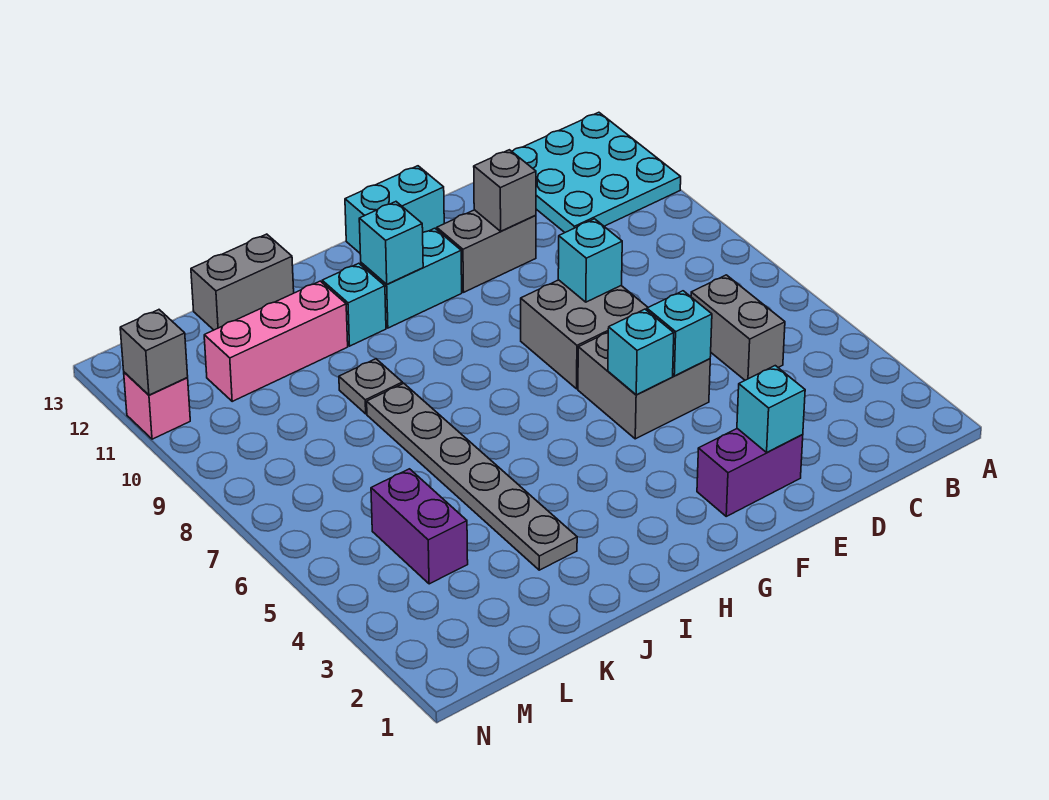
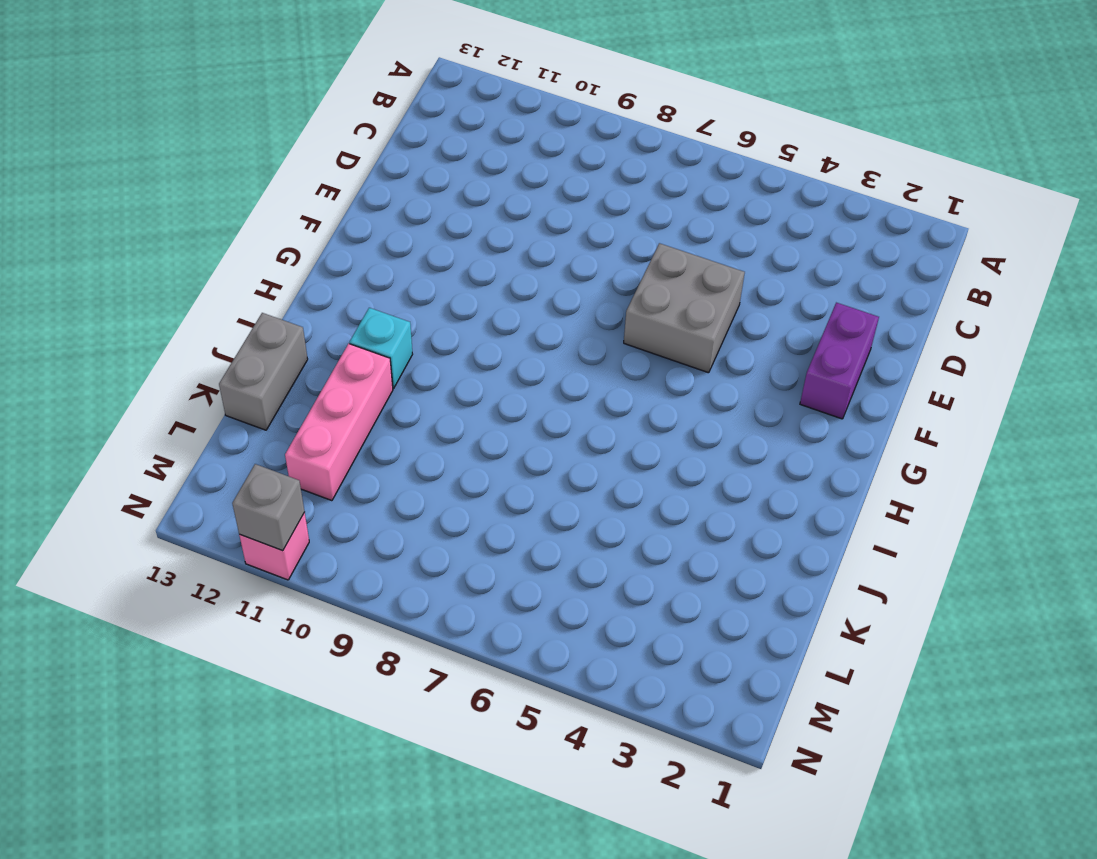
none -> cyan plate A11:C13 level 1
none -> grey brick C5:C6 level 1
none -> grey brick E7:F8 level 1

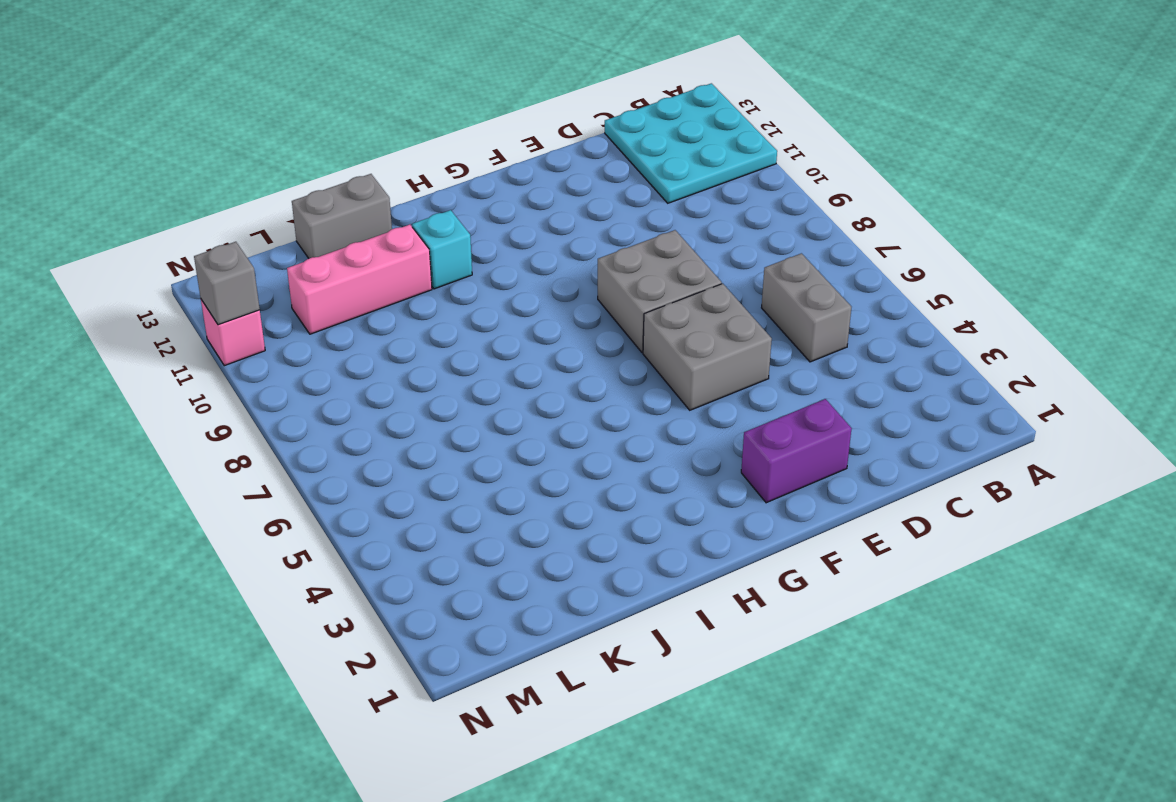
none -> grey brick E11:F11 level 1
none -> cyan brick F13:G13 level 1
none -> cyan brick G11:H11 level 1

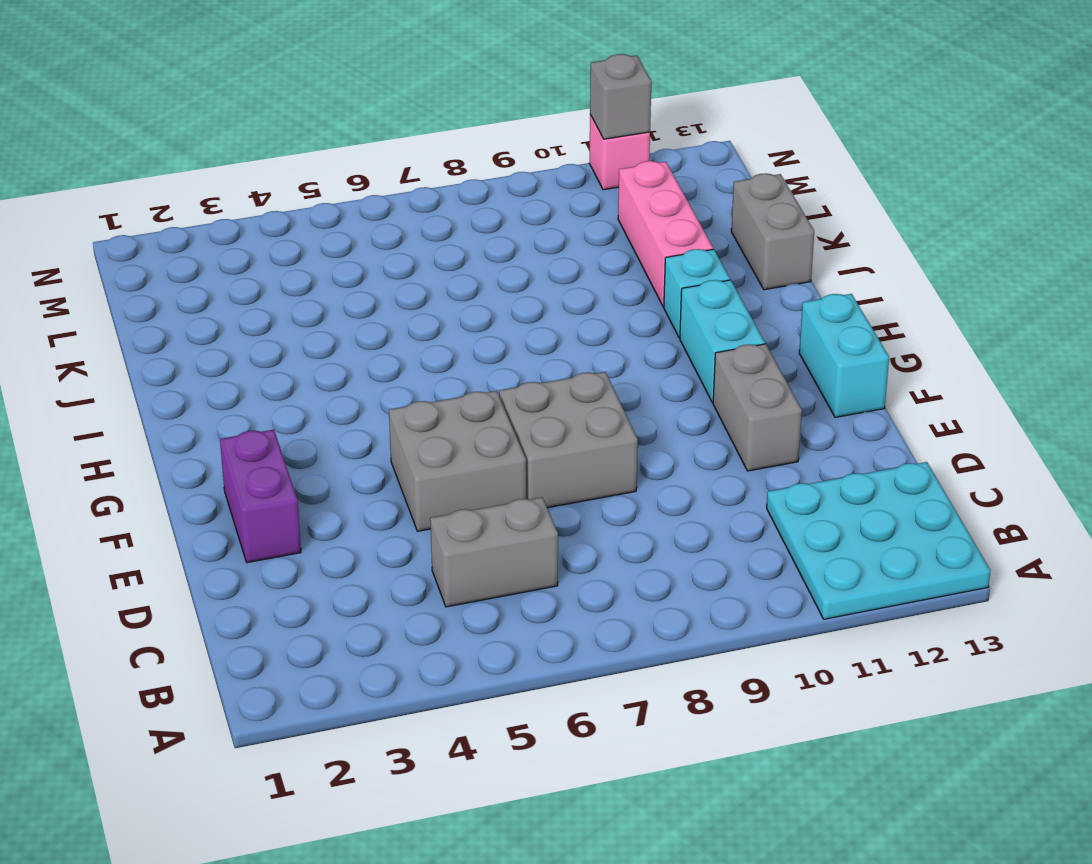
none -> grey plate J3:J8 level 1
none -> grey plate J9 level 1
none -> purple brick L4:L5 level 1

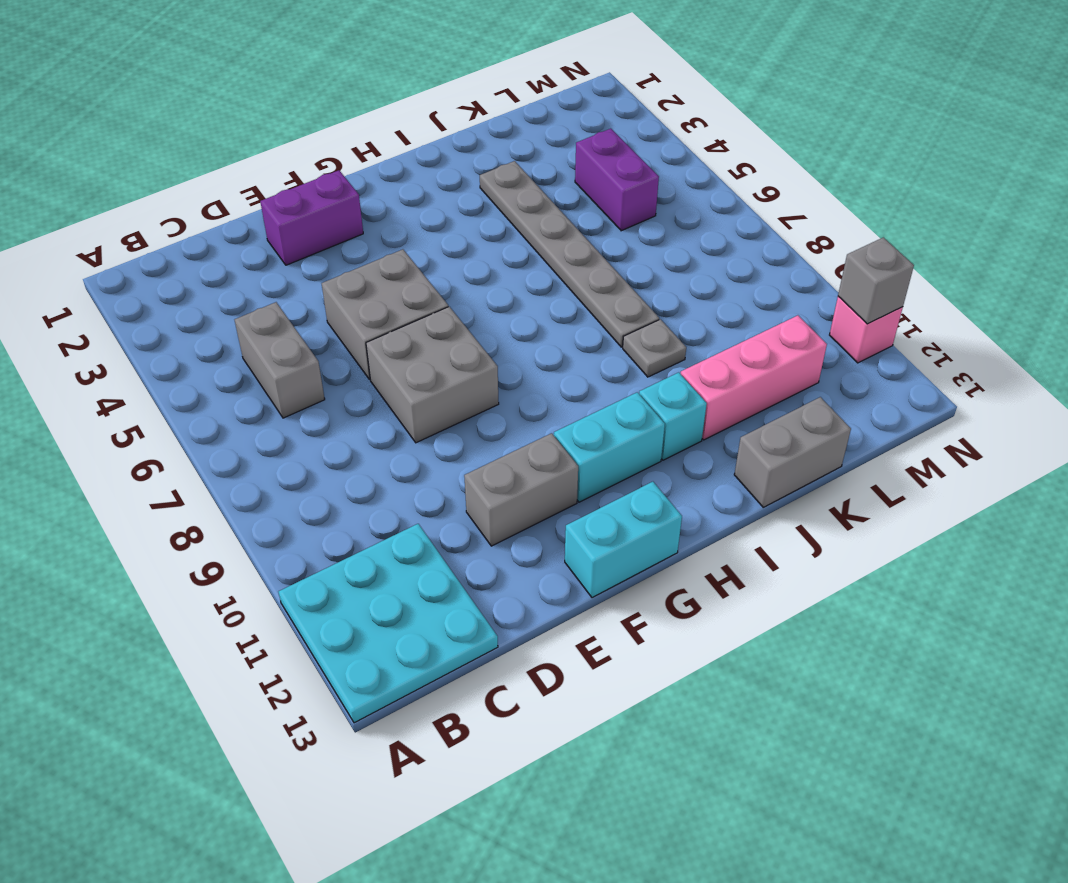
none -> cyan brick E2 level 2
none -> cyan brick E5 level 2
none -> cyan brick E8 level 2

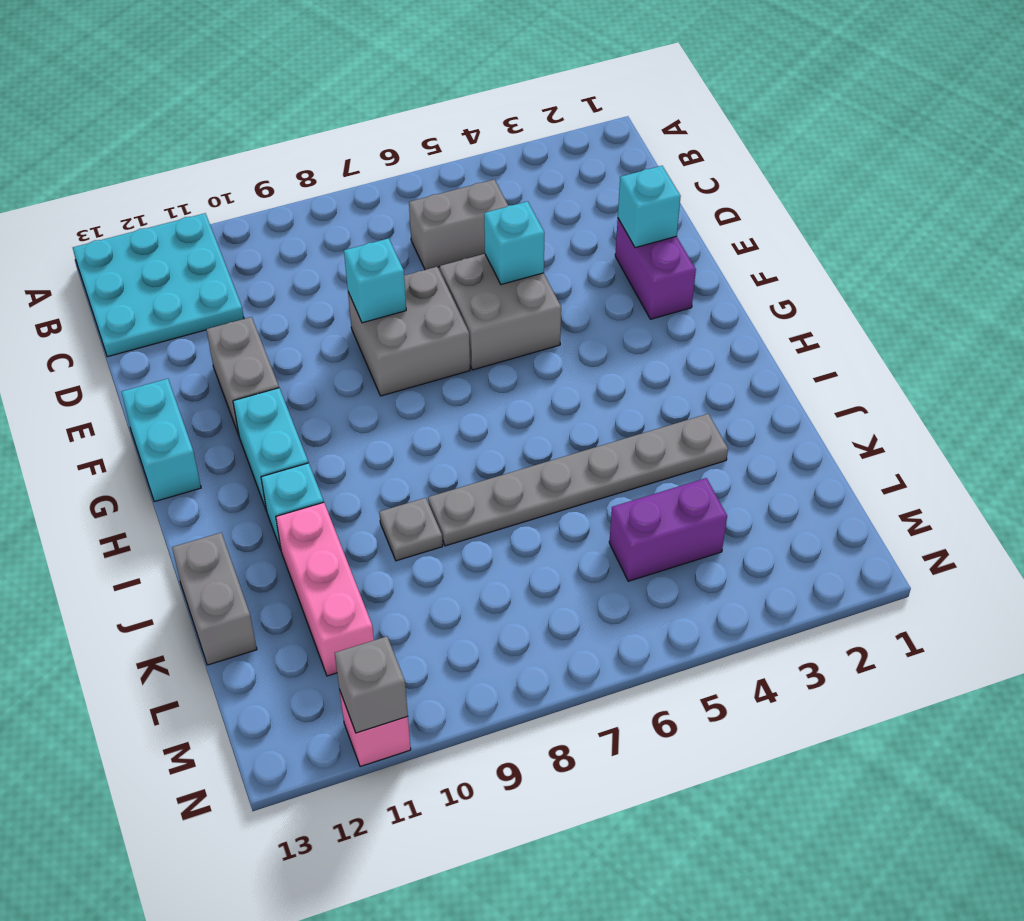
none -> grey brick E11 level 2
none -> cyan brick F5 level 2
none -> cyan brick H11 level 2

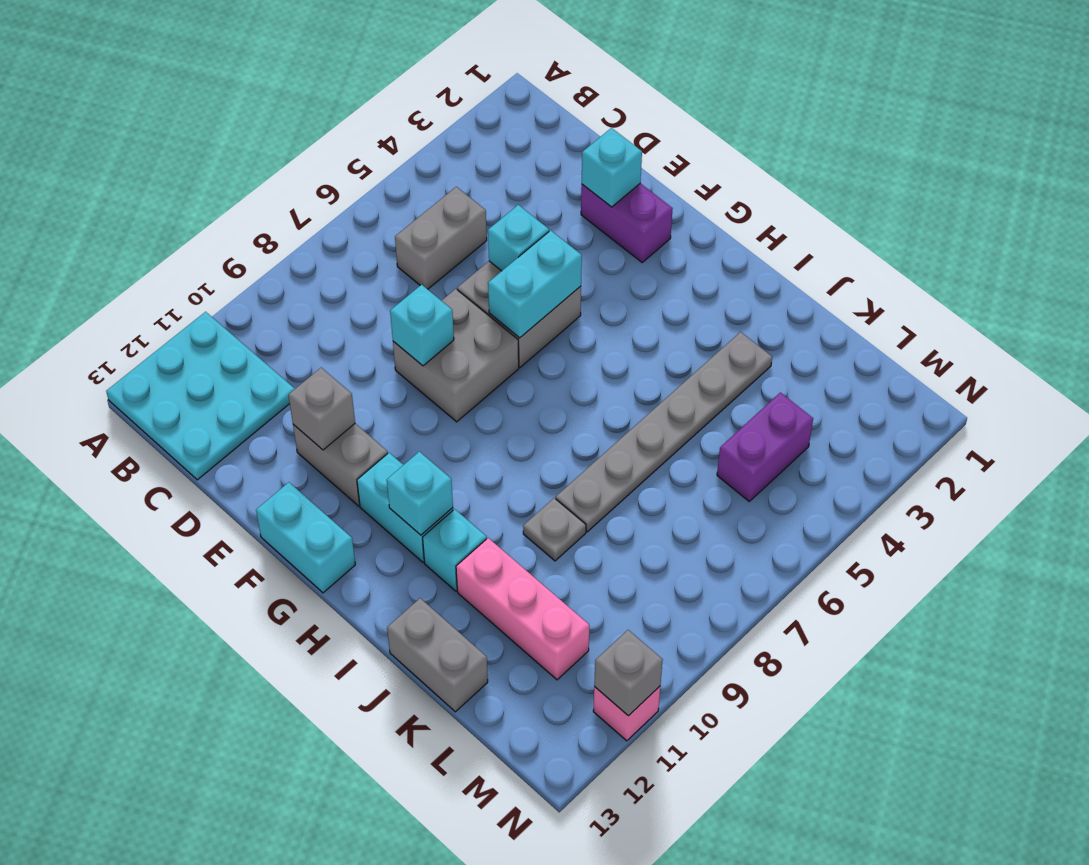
cyan brick F5:F6 level 2 -> cyan brick F5 level 2

